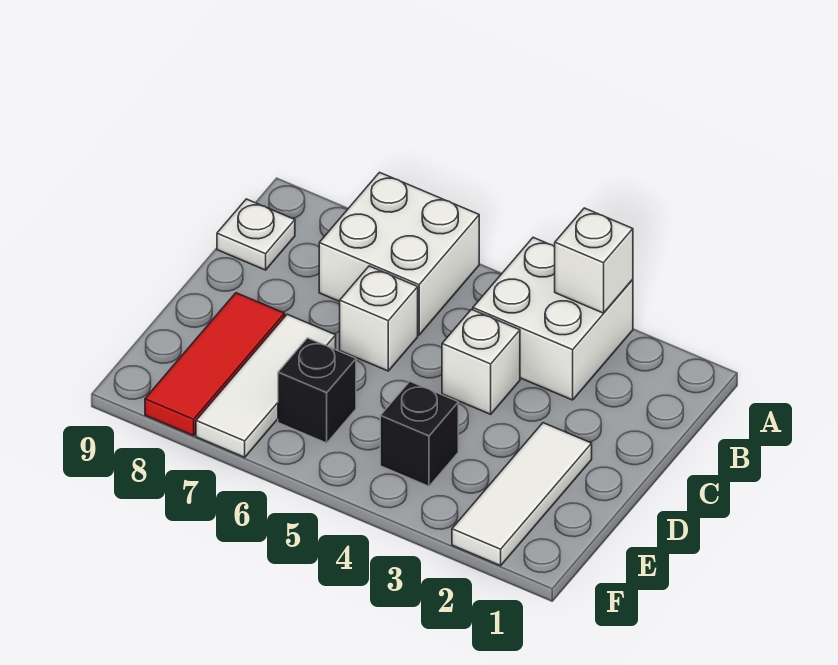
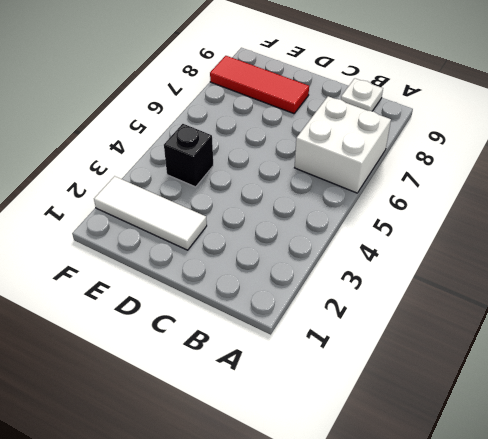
none -> white brick A3:B4 level 1
none -> white brick C4 level 1

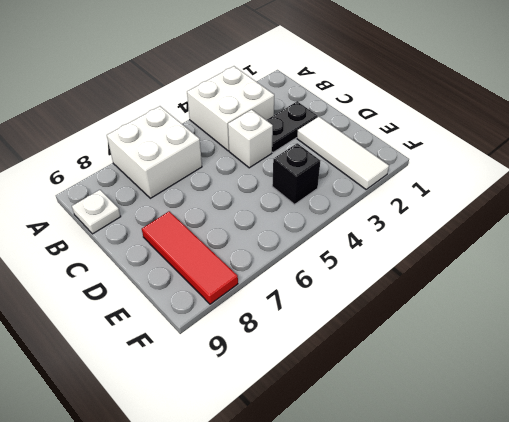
black plate C2:C3 level 1 -> none
none -> white brick C6 level 1
none -> white tile D7:F7 level 1

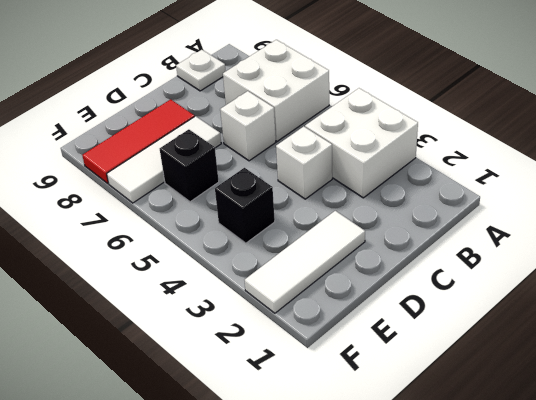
none -> white brick A3 level 2

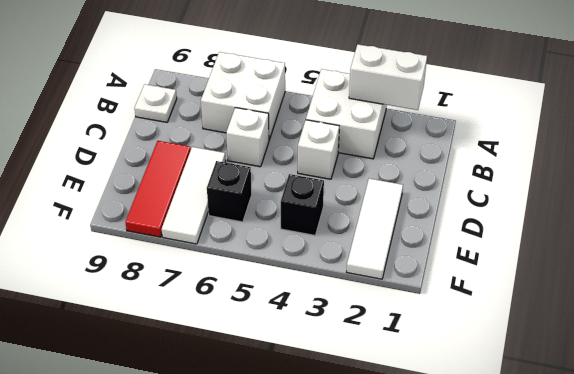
white brick A2:A3 level 2 -> white brick A3 level 2

